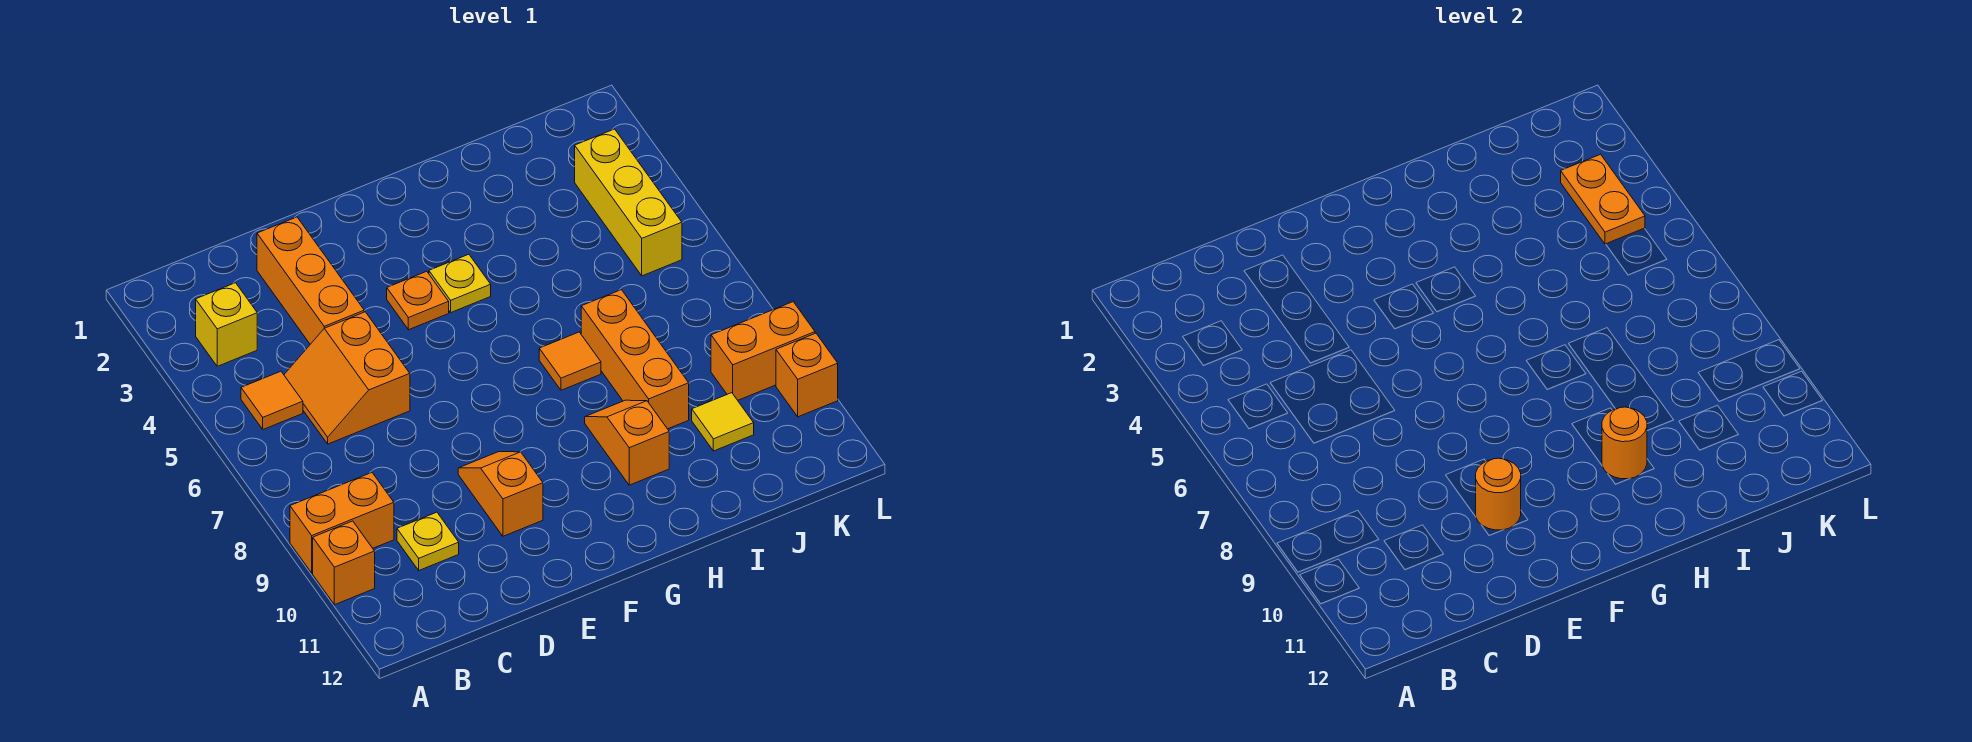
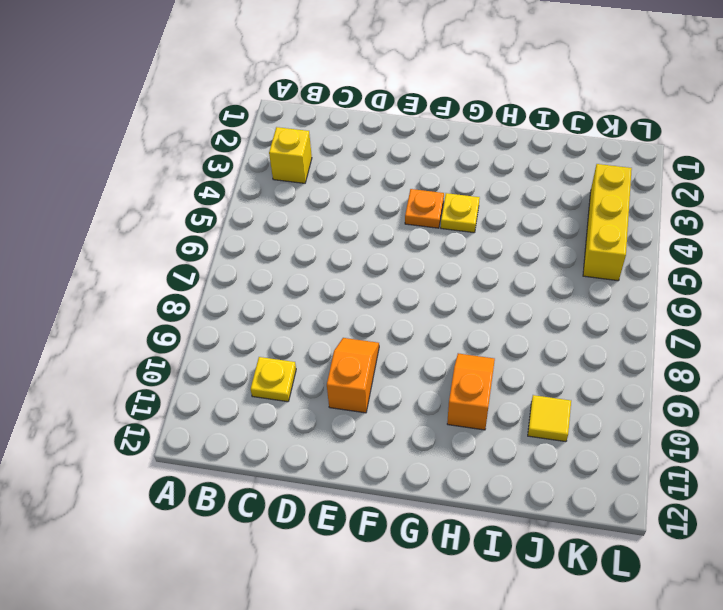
none -> orange brick A9:B9 level 1
none -> orange brick A10 level 1
none -> orange tile B5 level 1

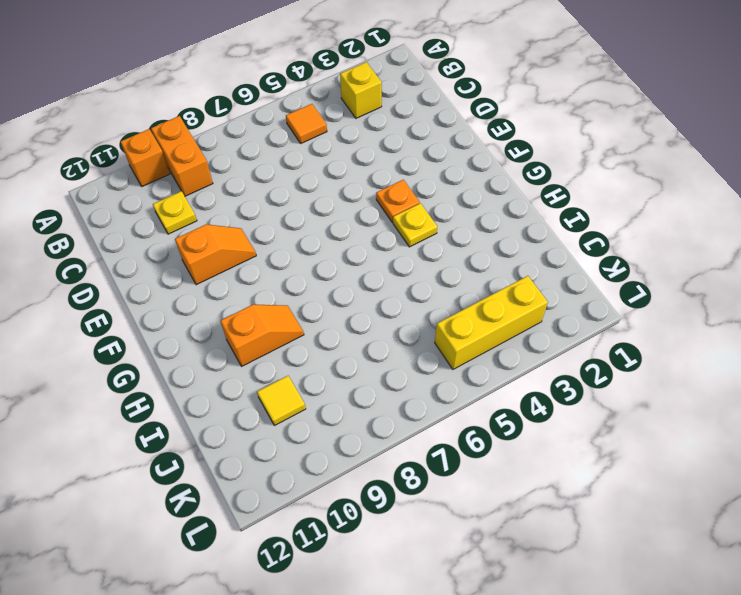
none -> orange slope C5:D6 level 1 top D
none -> orange brick D2:D4 level 1
none -> orange tile H7 level 1

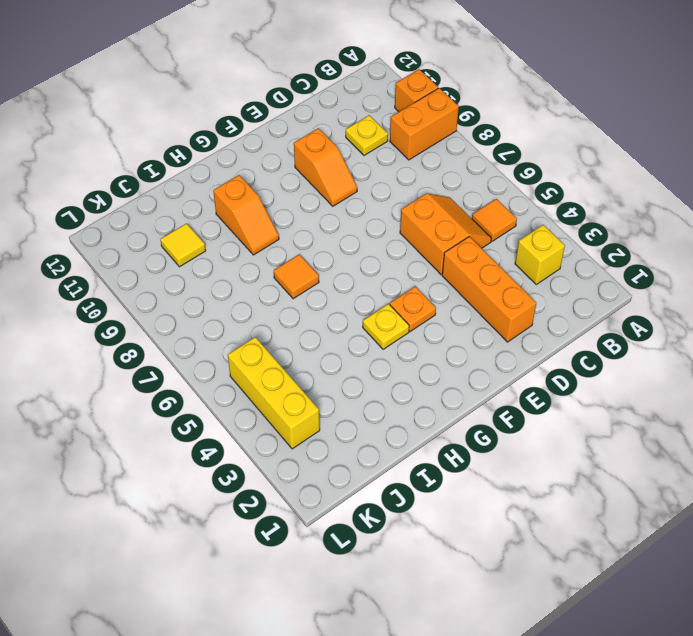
none -> orange brick I7:I9 level 1
none -> orange brick K9:L9 level 1
none -> orange brick L10 level 1

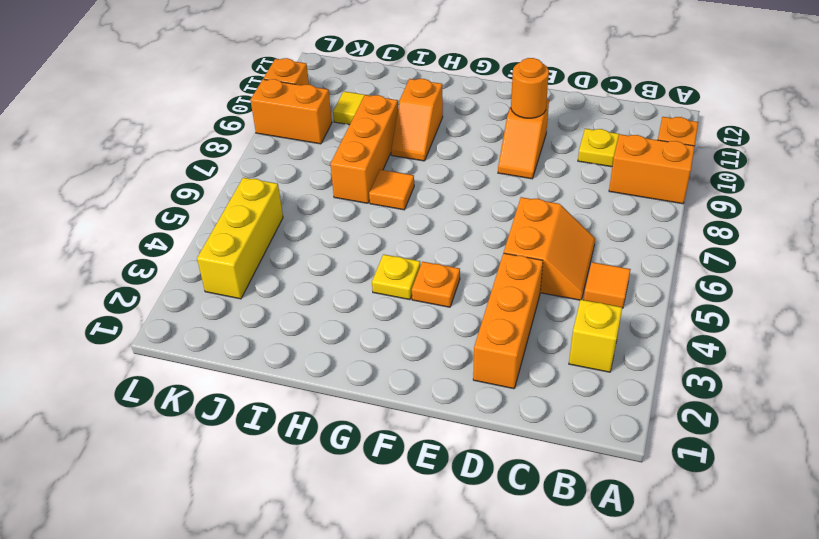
none -> orange round brick H10 level 2
none -> orange plate K3:K4 level 2

